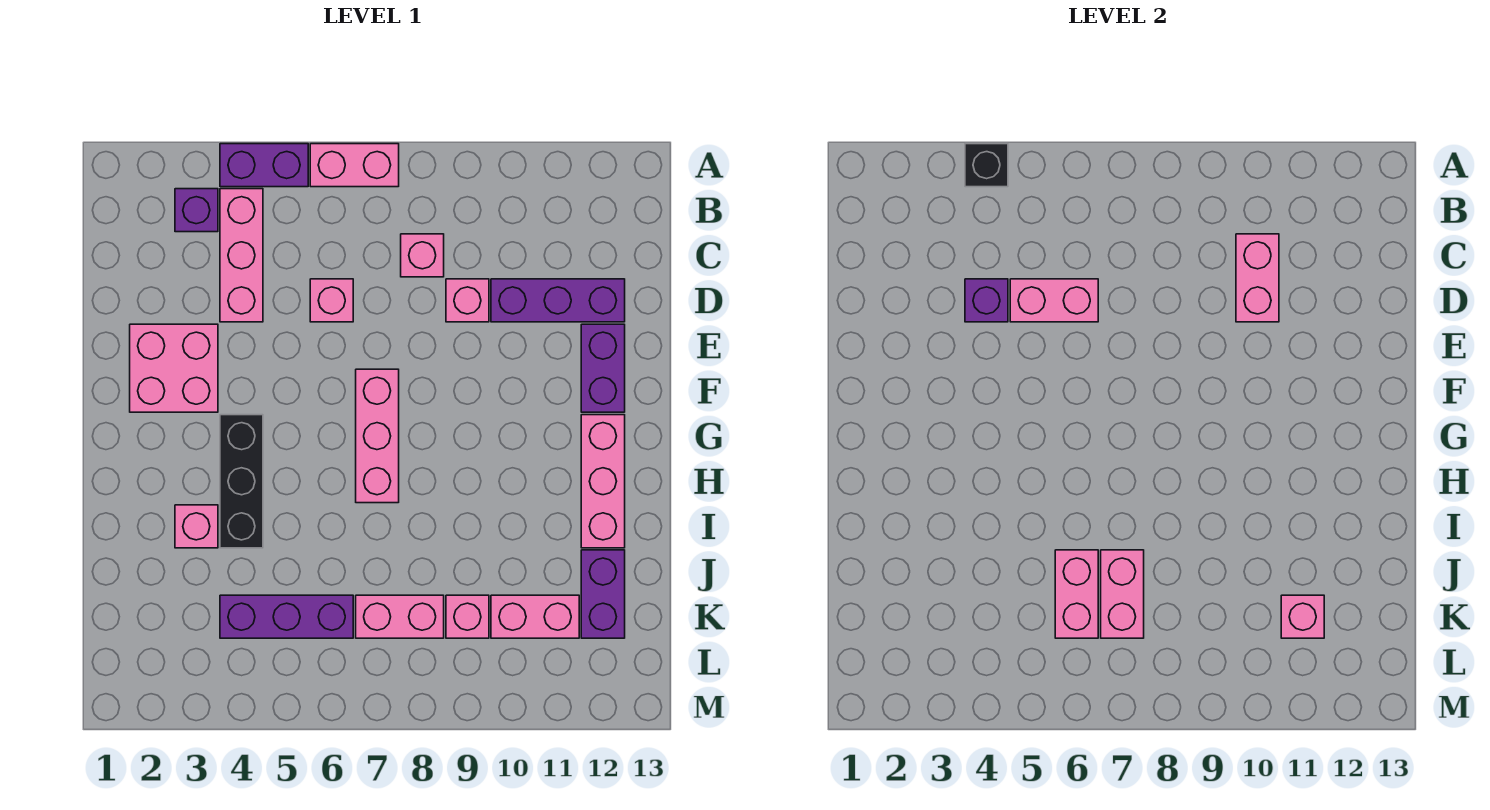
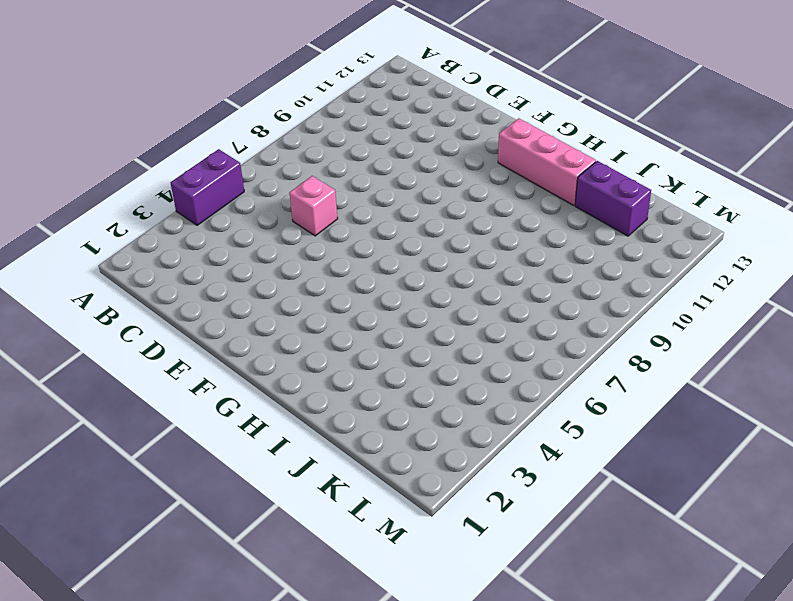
none -> pink brick A6:A7 level 1
none -> purple brick B3 level 1
none -> pink brick B4:D4 level 1

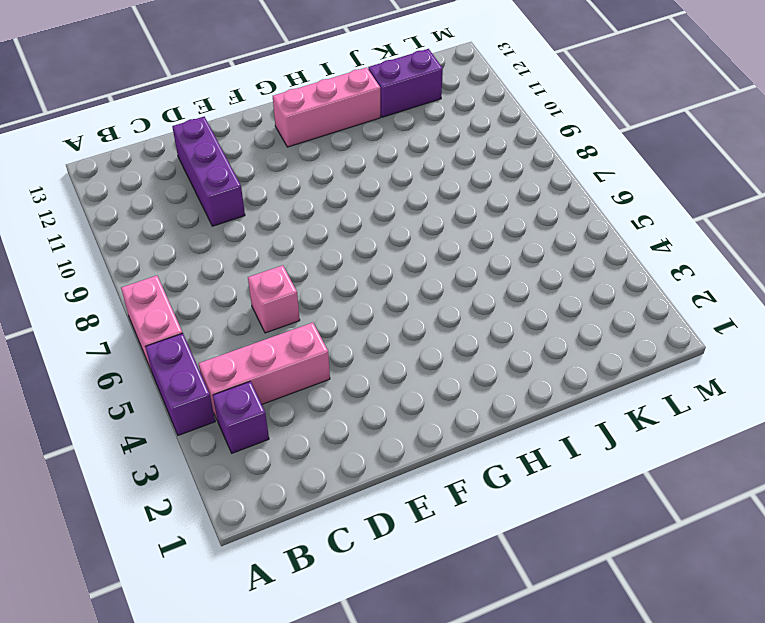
none -> pink brick C8 level 1
none -> pink brick D9 level 1
none -> pink brick E2:F3 level 1

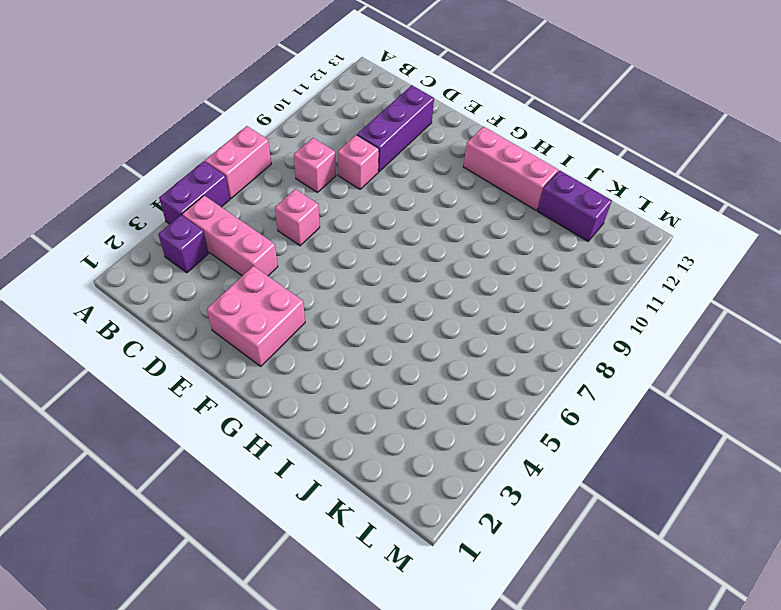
none -> purple brick E12:F12 level 1
none -> pink brick F7:H7 level 1
none -> black brick G4:I4 level 1

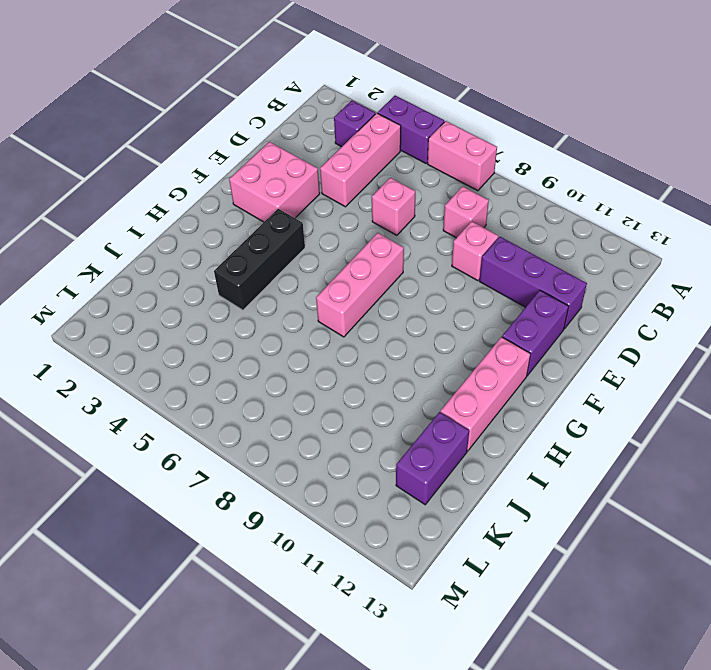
none -> pink brick I3 level 1
none -> purple brick K4:K6 level 1
none -> pink brick K7:K8 level 1

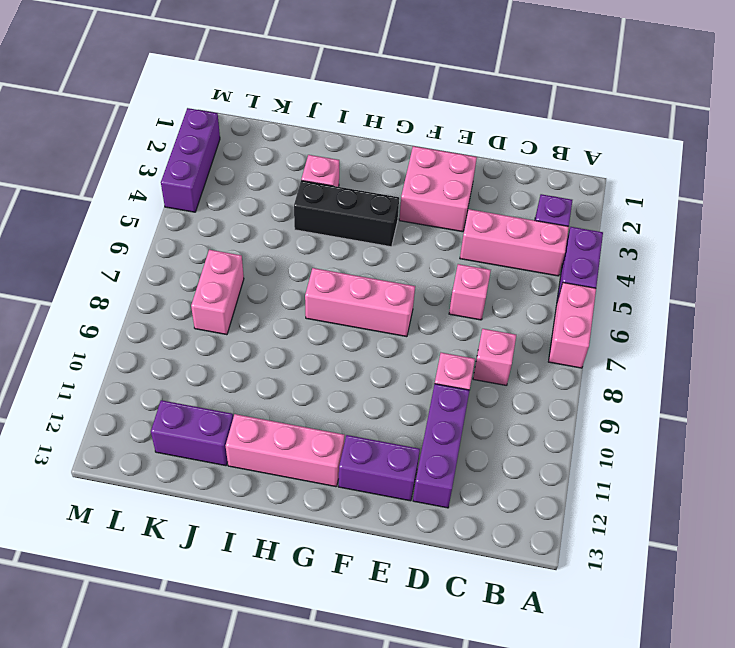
purple brick M2:M4 level 1 -> purple brick K4:K6 level 1
none -> pink brick K9 level 1
none -> pink brick K10:K11 level 1
none -> black brick A4 level 2

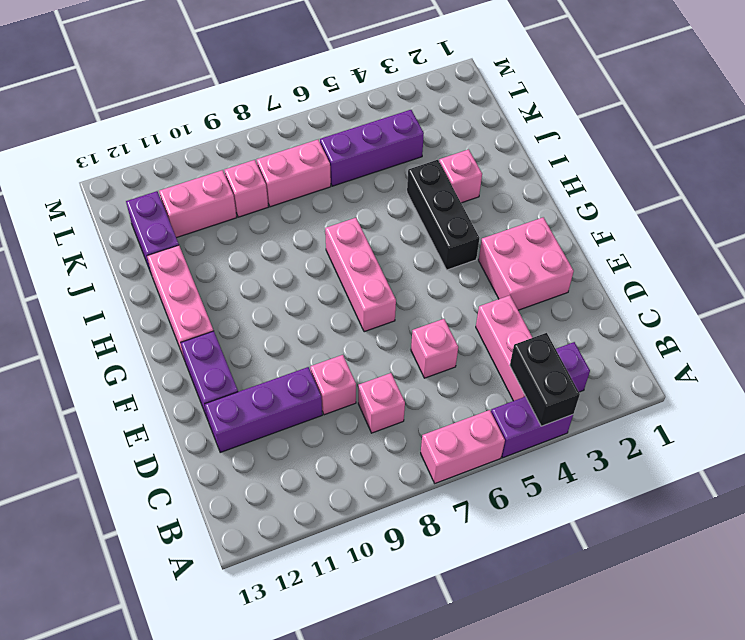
black brick A4:B4 level 2 -> black brick A4 level 2
none -> pink brick C10:D10 level 2
none -> purple brick D4 level 2
none -> pink brick D5:D6 level 2

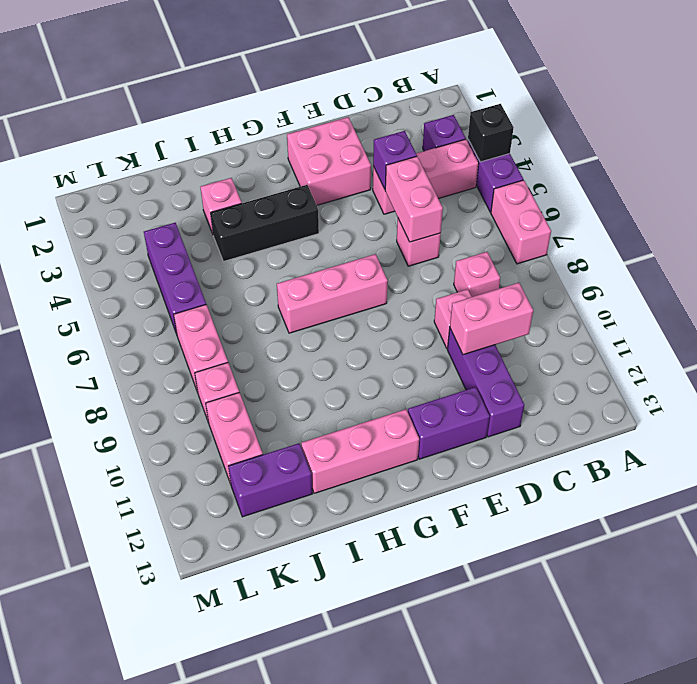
none -> pink brick J6:K6 level 2
none -> pink brick J7:K7 level 2
none -> pink brick K11 level 2

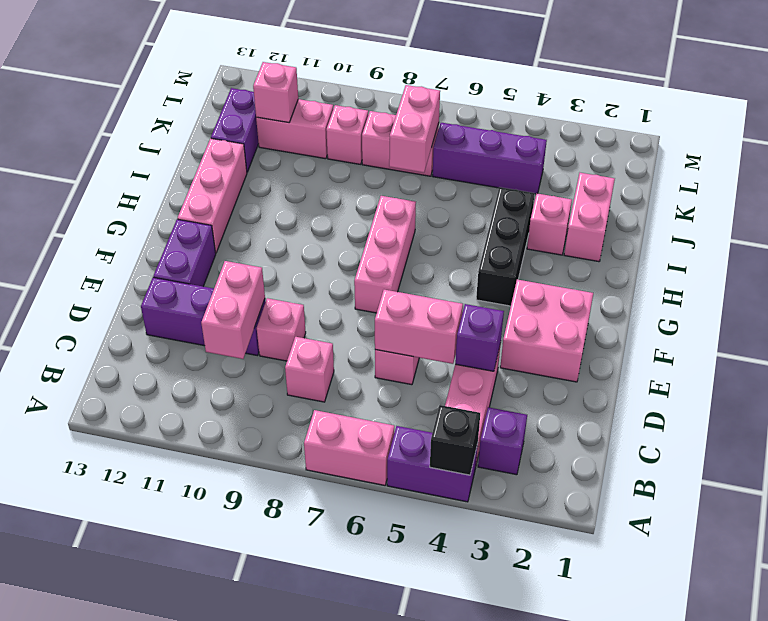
pink brick I2:J2 level 1 -> pink brick J6:K6 level 2

